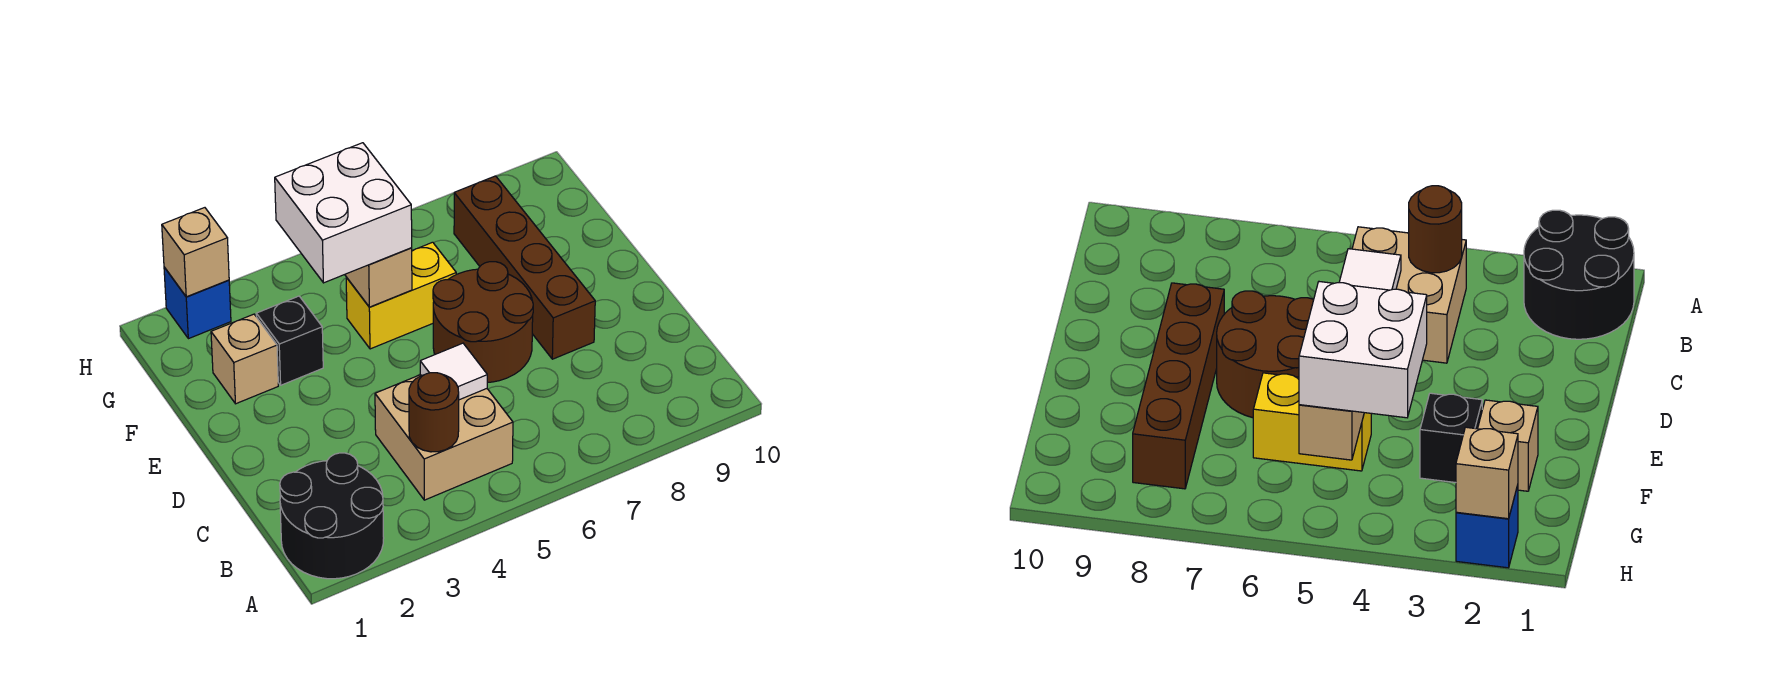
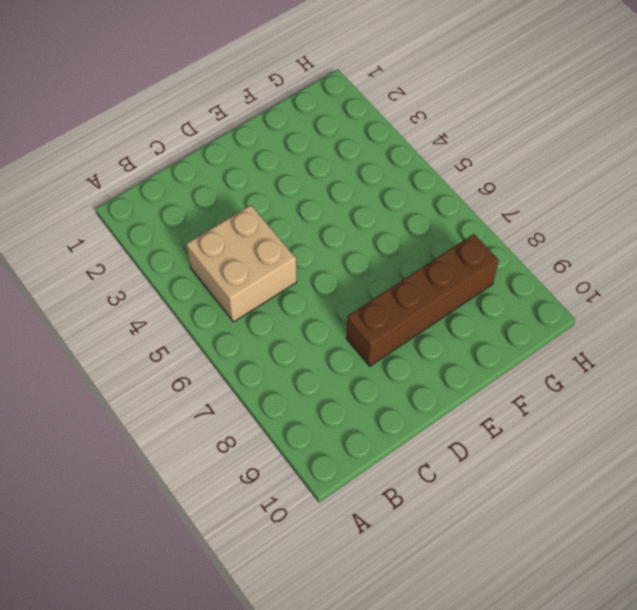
none -> black round brick A1:B2 level 1
none -> brown round brick D6:E7 level 1
none -> tan brick F2 level 1

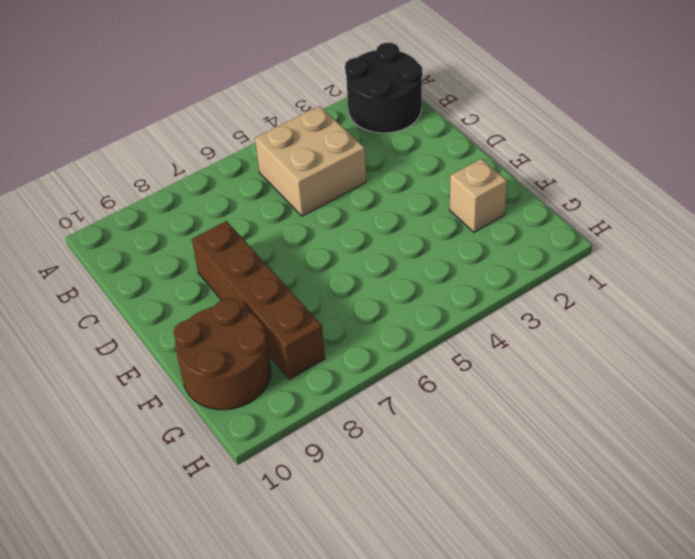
brown round brick F9:G10 level 1 -> brown round brick D6:E7 level 1
none -> black brick F3 level 1
none -> yellow brick F5:F6 level 1
none -> blue brick H2 level 1

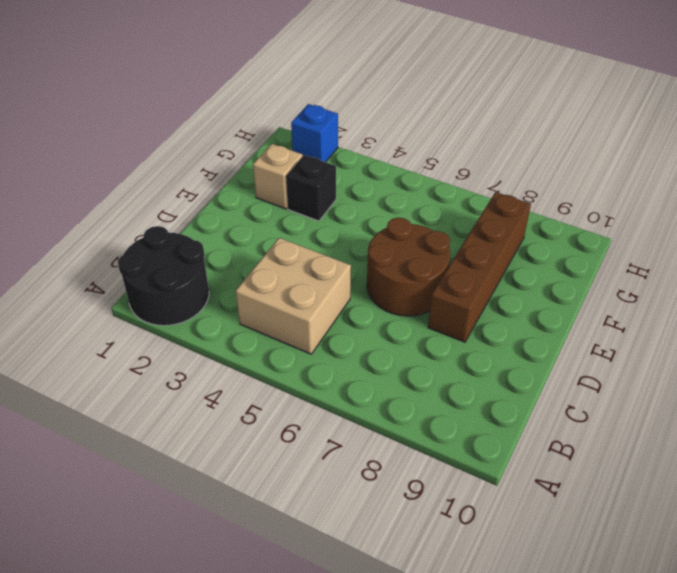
none -> yellow brick F5:F6 level 1
none -> brown round brick B4 level 2
none -> white tile C5 level 2

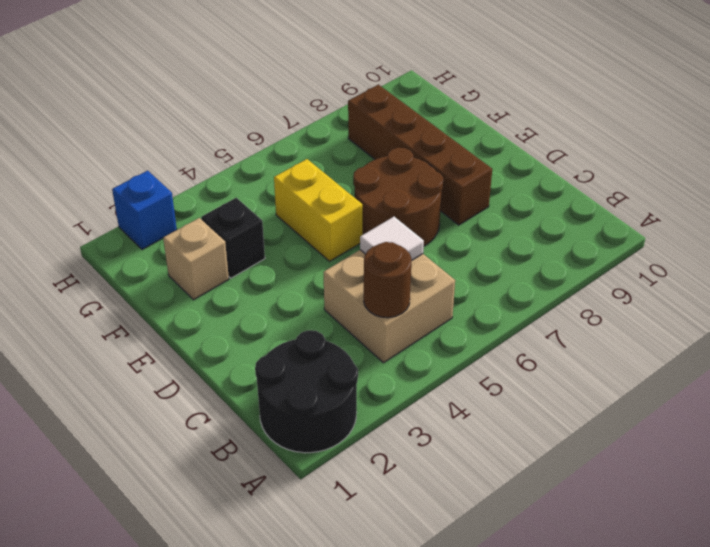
yellow brick E5:F5 level 1 -> yellow brick F5:F6 level 1
none -> tan brick F5:G5 level 2
none -> tan brick H2 level 2
none -> white brick F4:G5 level 3

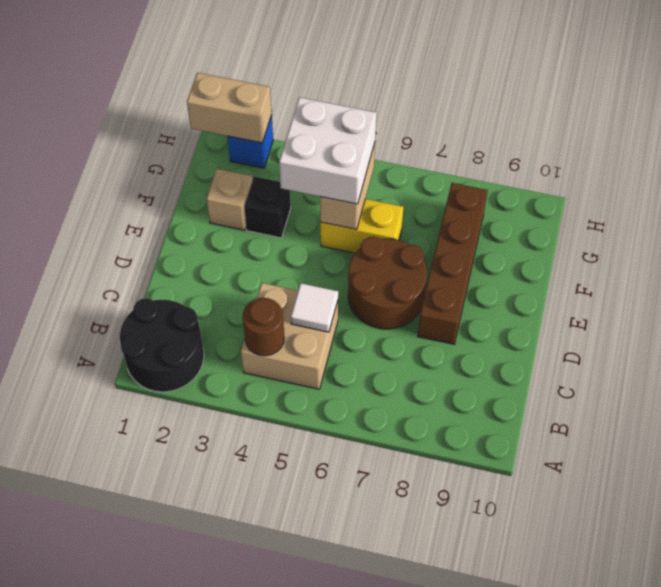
tan brick H1:H2 level 2 -> tan brick H2 level 2

